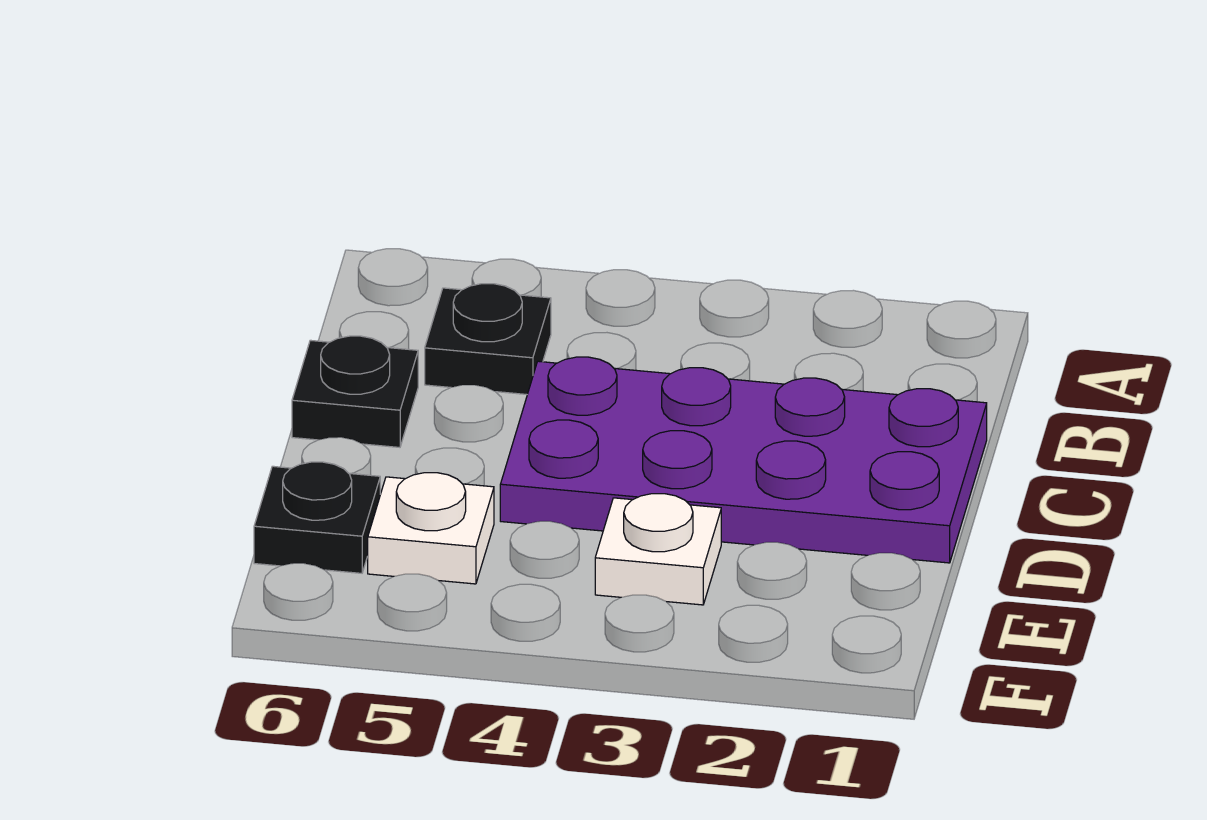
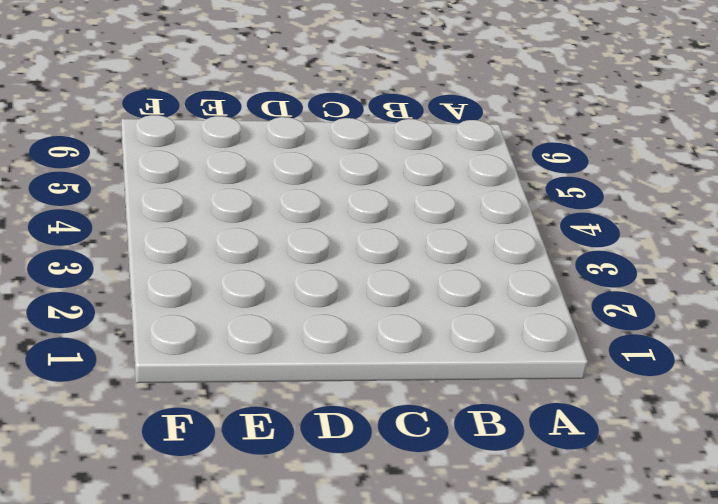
none -> black plate B5 level 1
none -> purple plate C1:D4 level 1

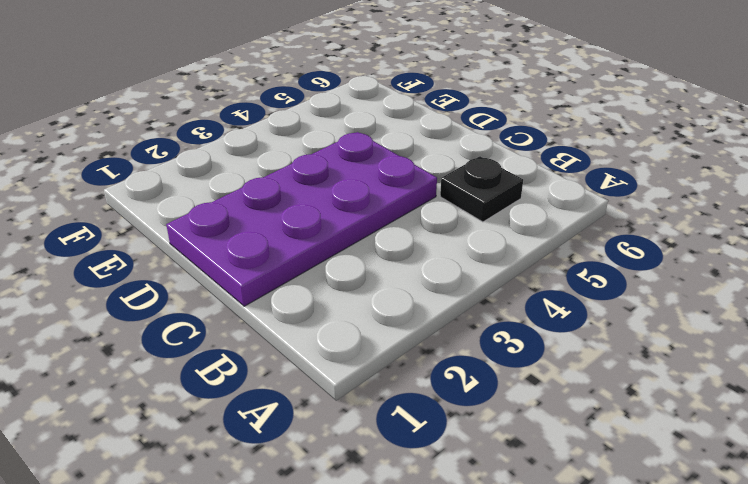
none -> black plate C6 level 1
none -> white plate E3 level 1

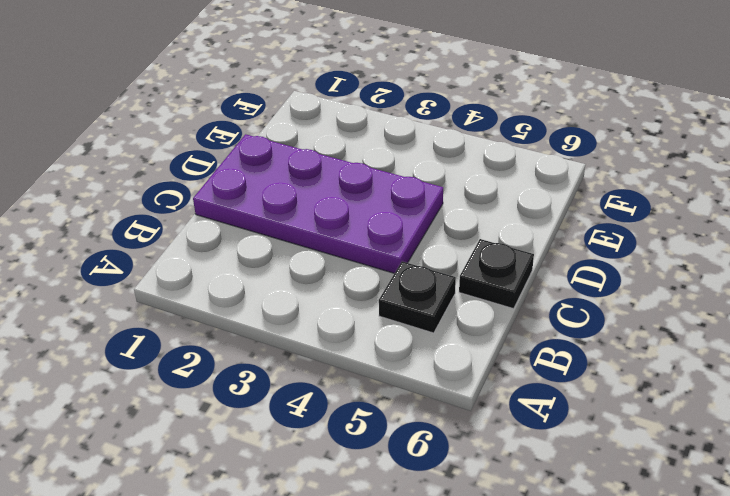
none -> white plate E3 level 1
none -> white plate E5 level 1

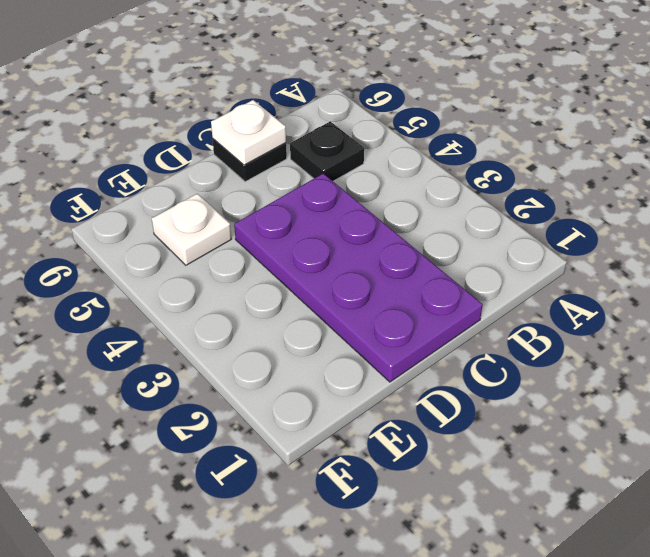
white plate C6 level 2 -> white plate E3 level 1
none -> black plate E6 level 1

